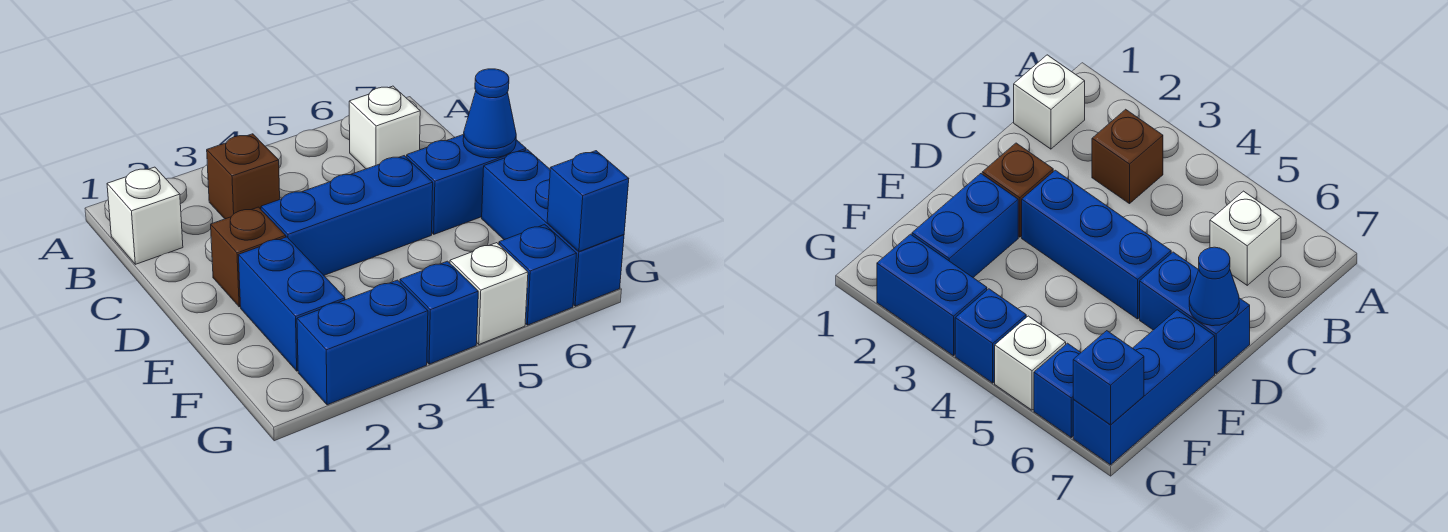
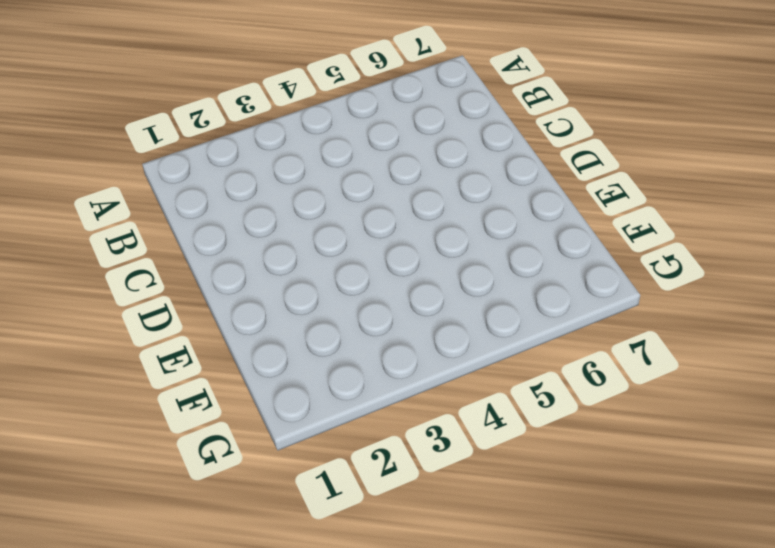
none -> white brick B1 level 1
none -> brown brick B3 level 1
none -> white brick B6 level 1

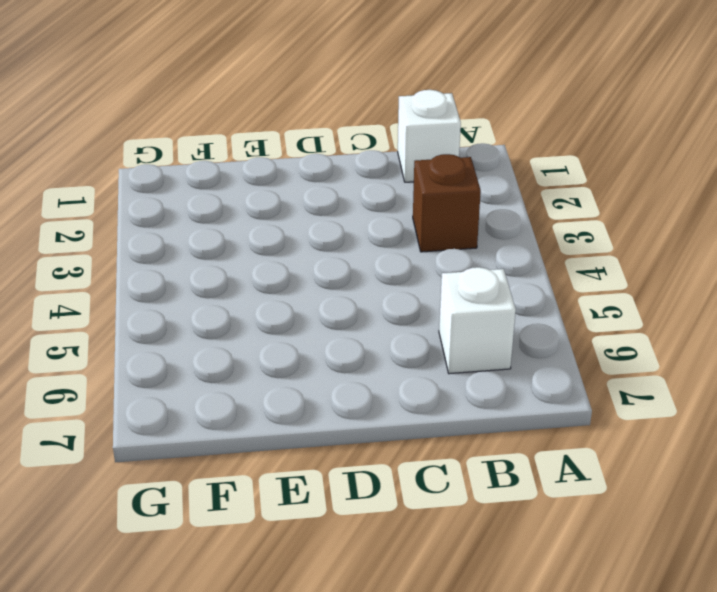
none -> brown brick D2 level 1
none -> blue brick D3:D5 level 1
none -> blue brick D6:D7 level 1

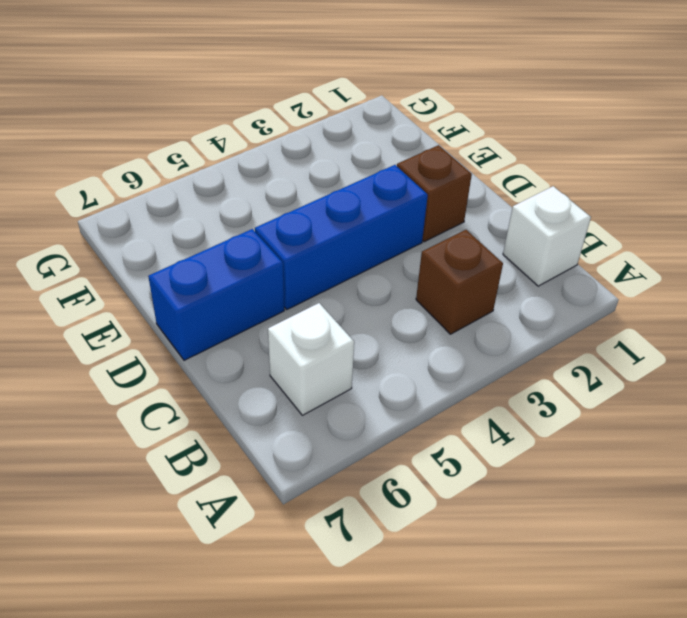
none -> blue brick E2:F2 level 1
none -> blue brick E7:G7 level 1
none -> blue brick G2:G3 level 1

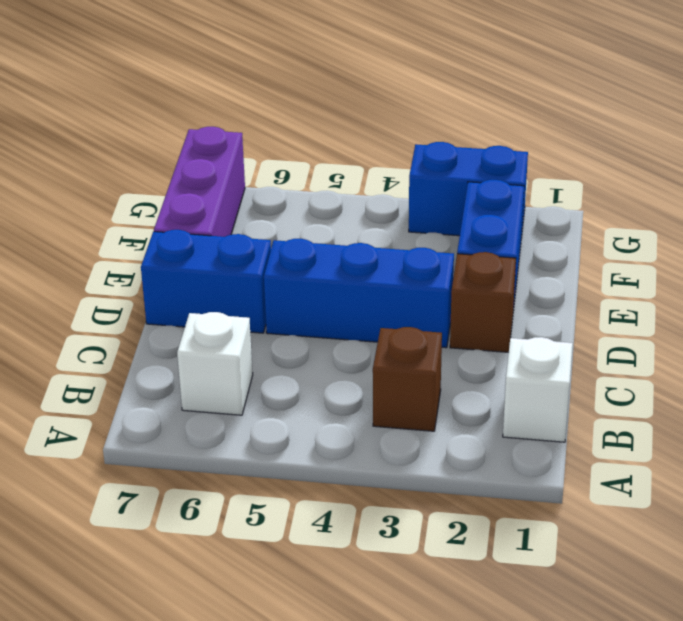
purple brick E7:G7 level 1 -> blue brick E7:G7 level 1
none -> blue brick G4 level 1
none -> white brick G5 level 1
none -> blue brick G6 level 1

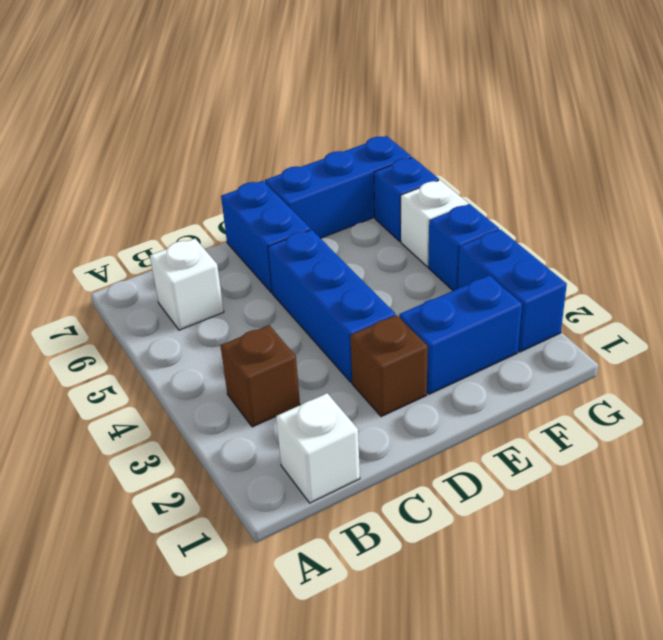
none -> blue cone D7 level 2
none -> blue brick G7 level 2

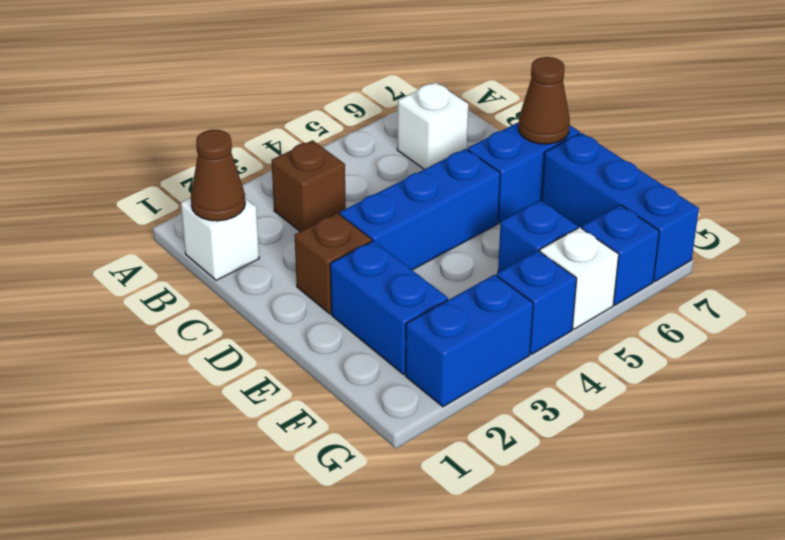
brown cone B1 level 2 -> none
brown cone D7 level 2 -> blue cone D7 level 2
blue brick F5 level 1 -> blue brick G7 level 2

